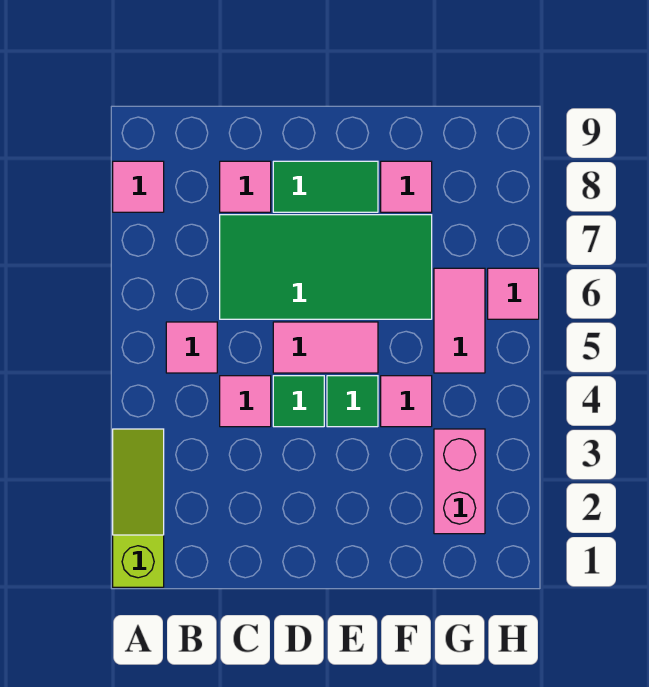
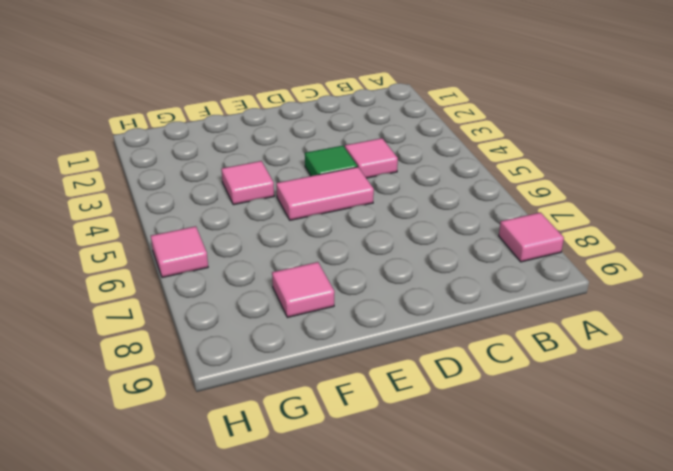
none -> lime slope A1:A3 level 1 top 1
none -> pink tile B5 level 1
none -> green tile C6:F7 level 1

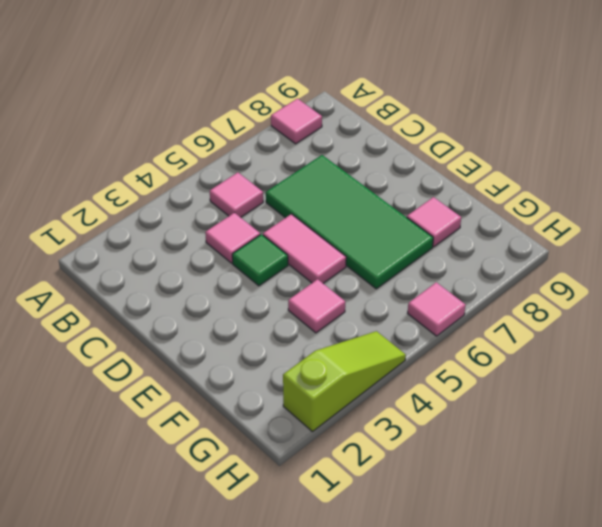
lime slope H2:H4 level 1 top 2 -> lime slope A1:A3 level 1 top 1
none -> pink tile C8 level 1
none -> green tile D8:E8 level 1
none -> green tile E4 level 1

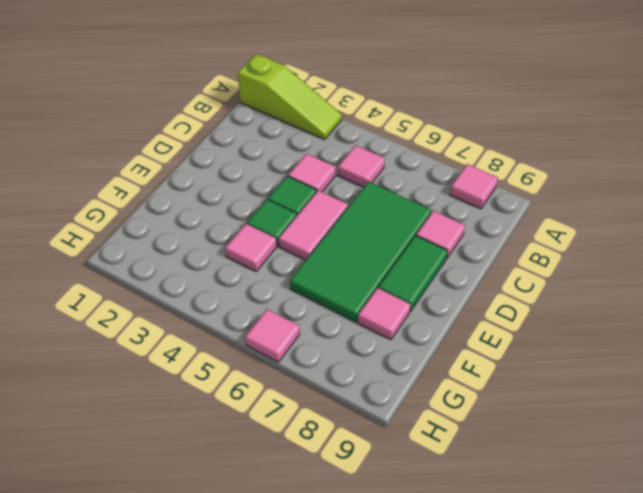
none -> pink brick G2:G3 level 1
none -> pink tile G5:G6 level 1

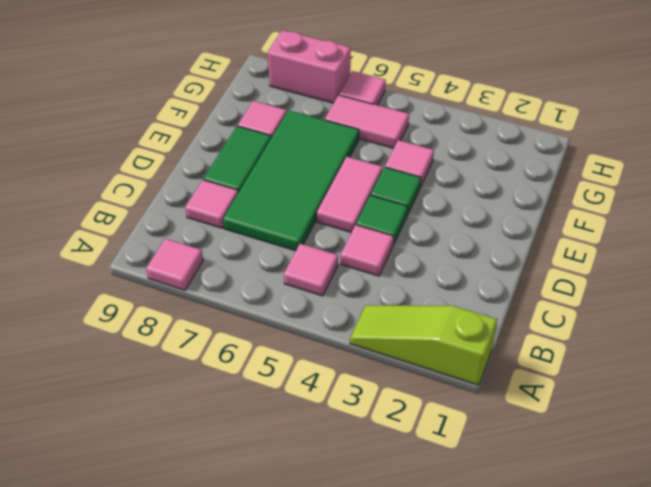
pink brick H7:H8 level 1 -> pink brick G2:G3 level 1

